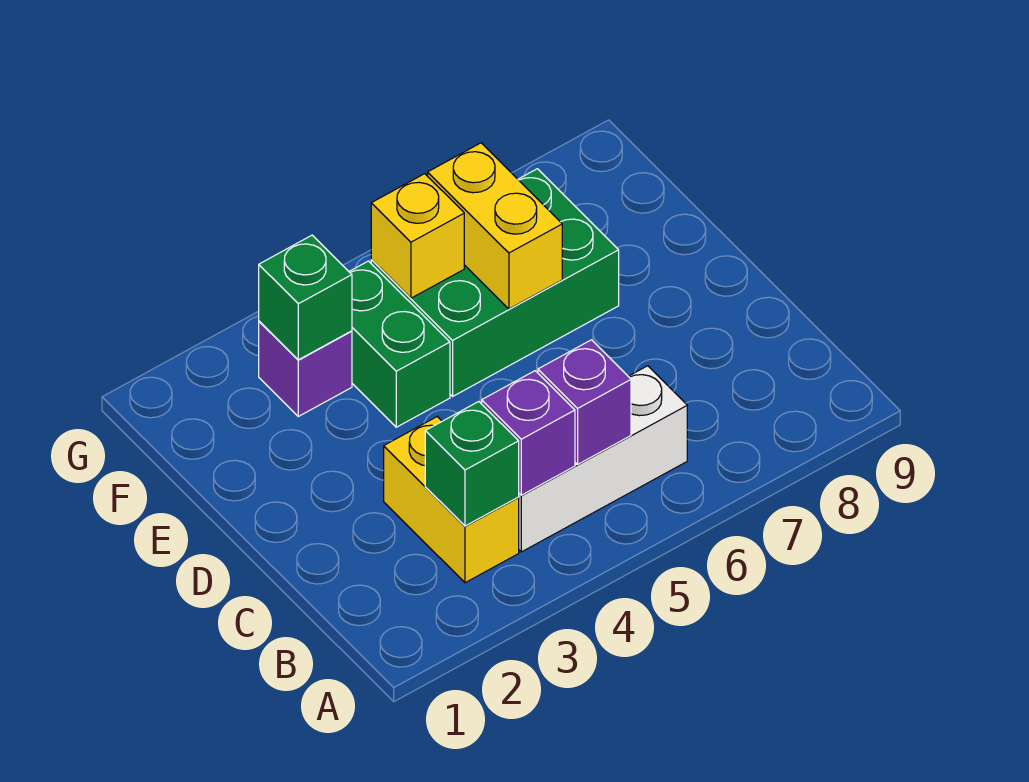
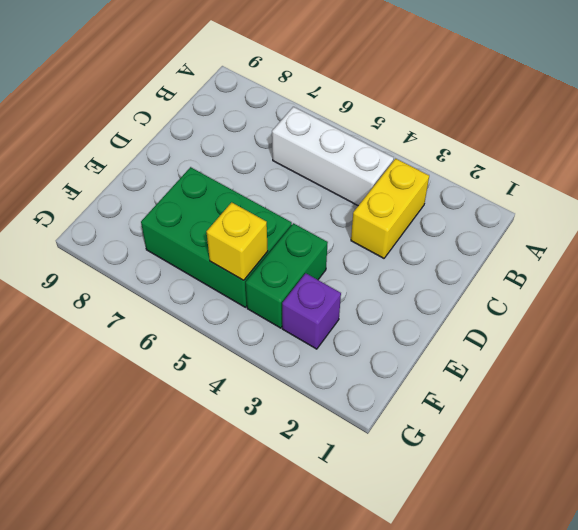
none -> green brick B3 level 2
none -> purple brick B4 level 2

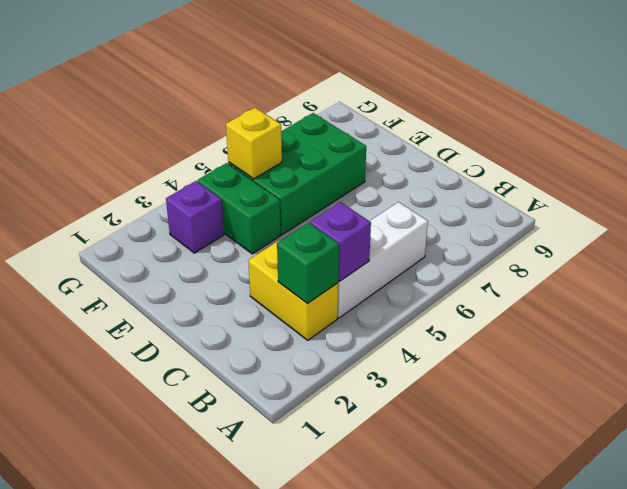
none -> purple brick B5 level 2
none -> yellow brick E6:F6 level 2

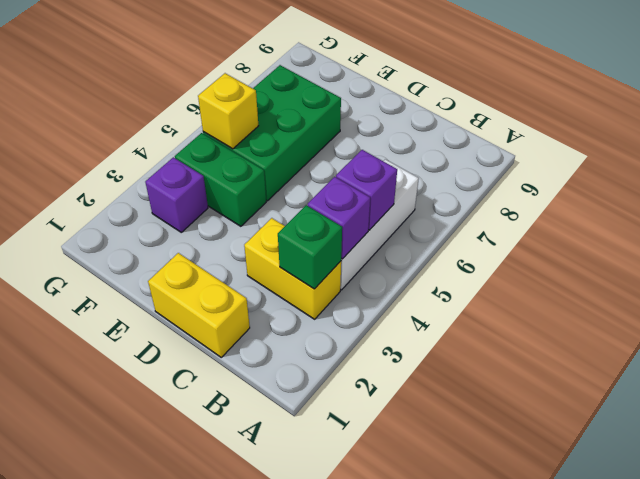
yellow brick C1:D1 level 1 -> yellow brick E6:F6 level 2
none -> green brick F3 level 2

